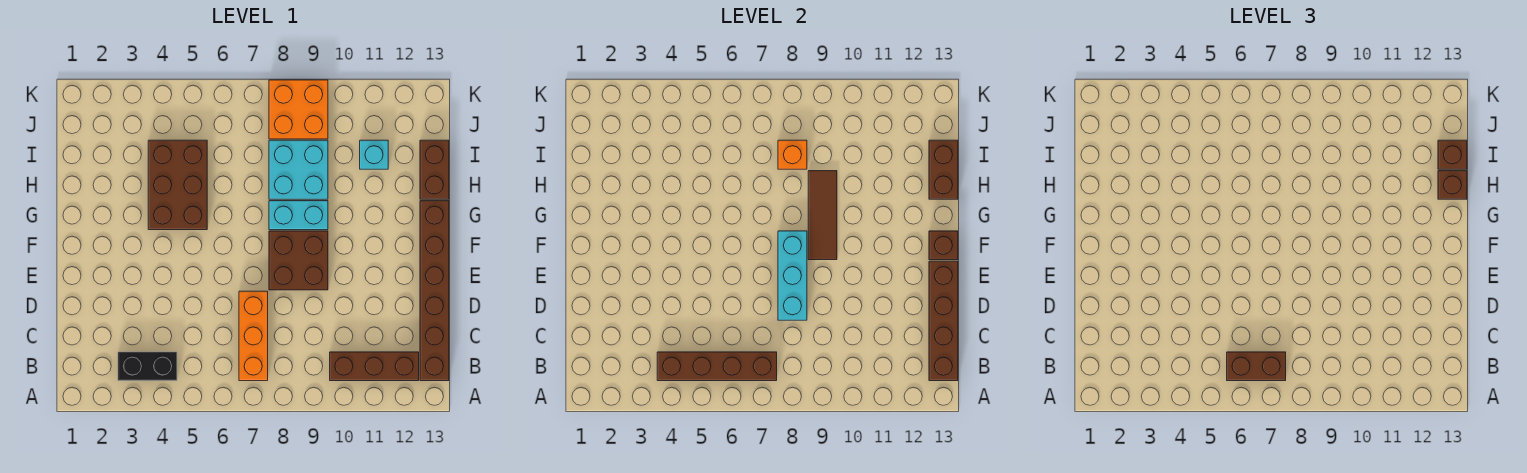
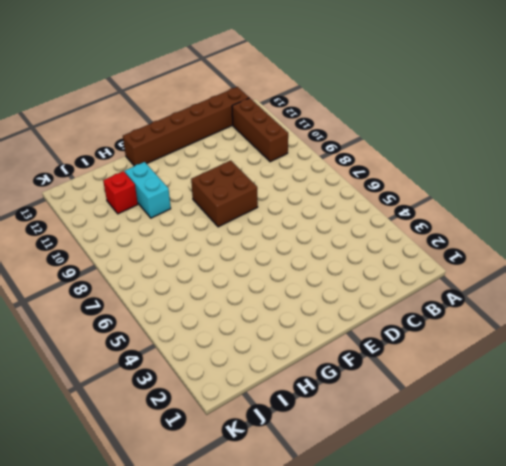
cyan brick H10:H11 level 1 -> cyan brick G8:G9 level 1
red brick I11 level 1 -> cyan brick I11 level 1
none -> black brick B3:B4 level 1
none -> orange brick B7:D7 level 1
none -> brown brick G4:I5 level 1

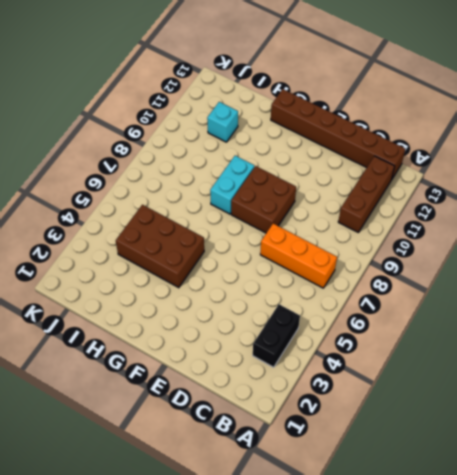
none -> cyan brick H8:I9 level 1
none -> brown brick H13:I13 level 1
none -> orange brick J8:K9 level 1

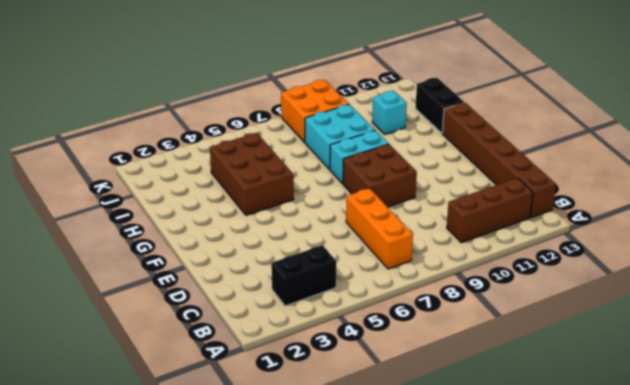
black brick H13:I13 level 1 -> brown brick H13:I13 level 1
none -> brown brick B4:B7 level 2
none -> brown brick B13:E13 level 2
none -> cyan brick D8:F8 level 2

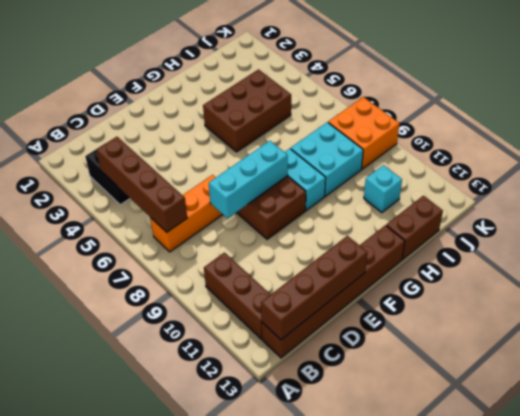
none -> brown tile F9:H9 level 2
none -> brown brick F13 level 2
none -> brown brick H13:I13 level 2

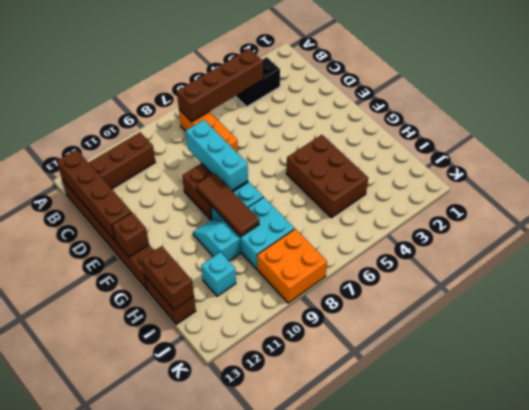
cyan slope G10:H10 level 1 top H -> none
none -> orange brick I8 level 2
none -> brown brick B6:B7 level 3
none -> brown brick H13 level 3

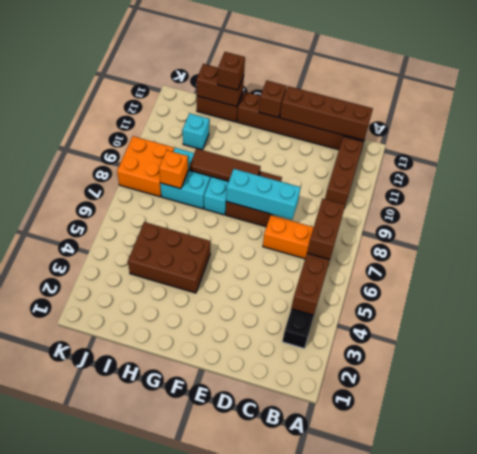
none -> brown brick I13 level 3

